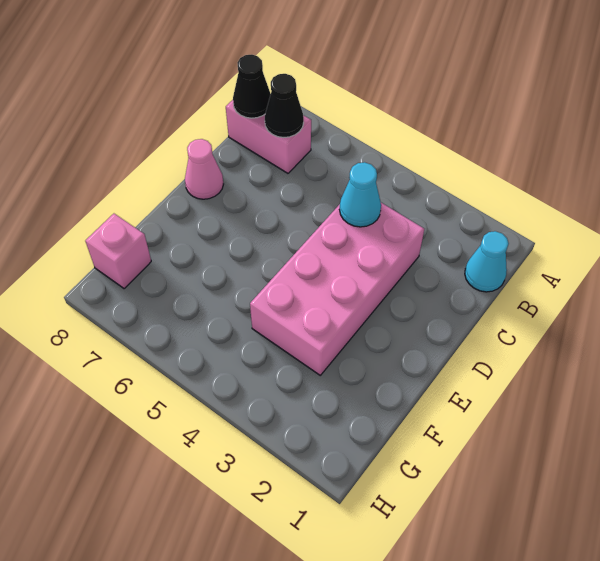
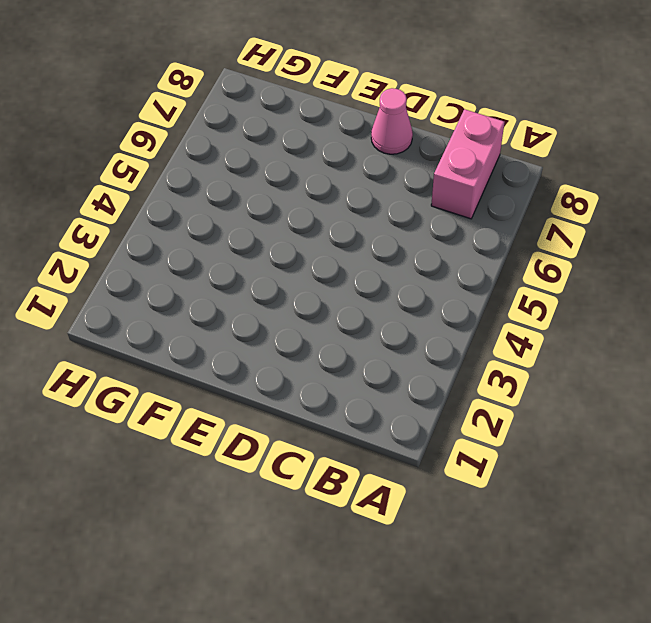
none -> cyan cone B1 level 1
none -> pink brick C3:F4 level 1

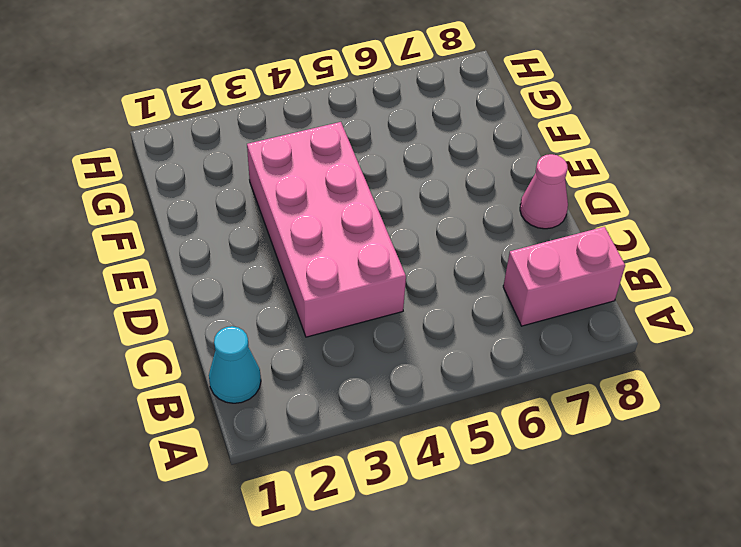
none -> pink brick G8 level 1
none -> black cone B7 level 2

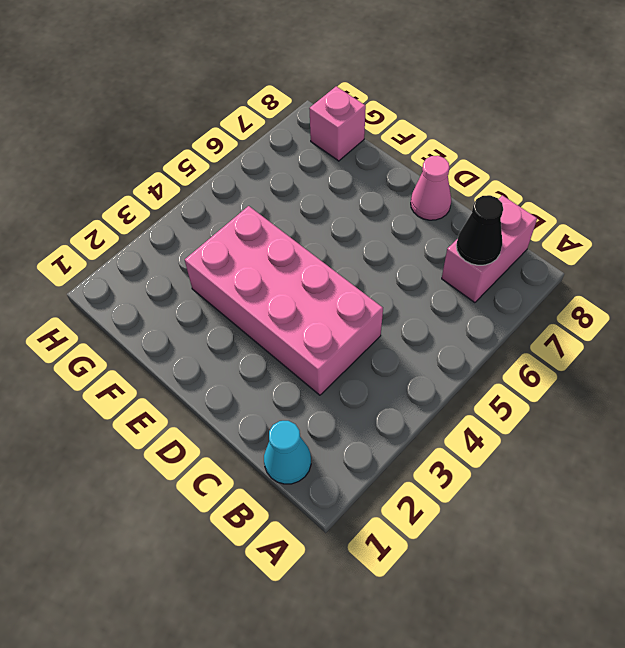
none -> black cone B8 level 2
none -> cyan cone C4 level 2

